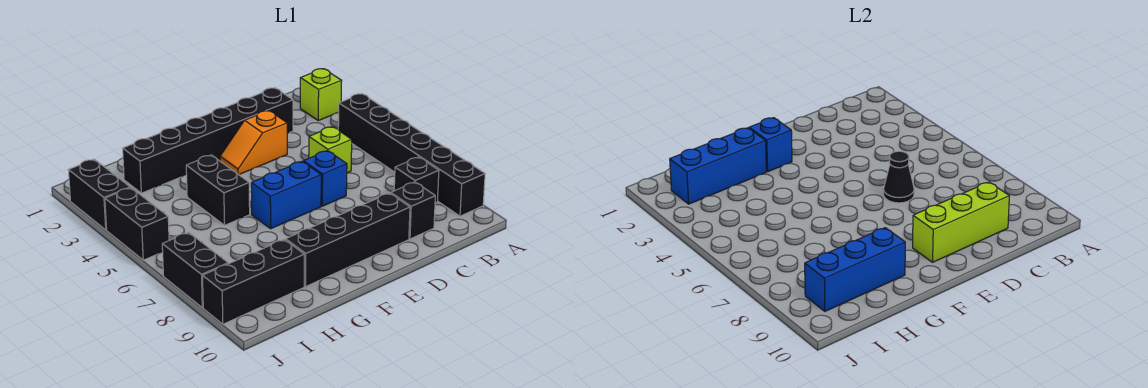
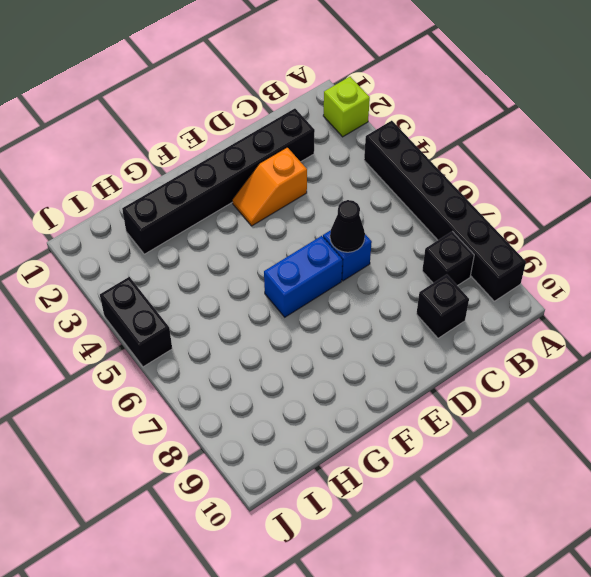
none -> lime brick C5 level 1
none -> black brick D9:G9 level 1
none -> black brick G4:G5 level 1

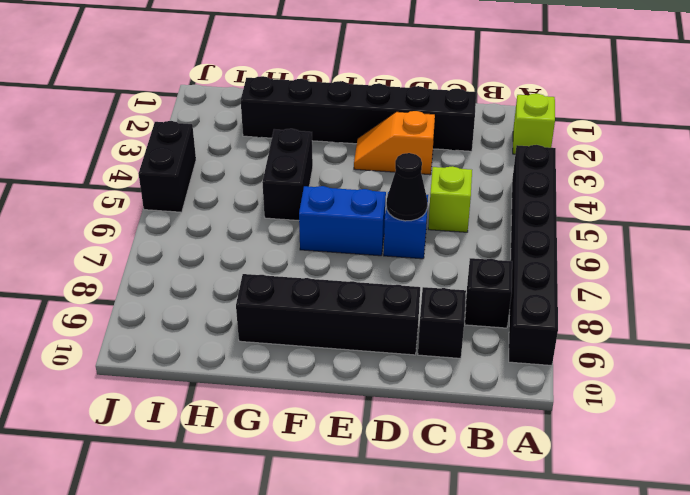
none -> black brick H9:J9 level 1
none -> black brick J2:J3 level 1
none -> black brick J7:J8 level 1

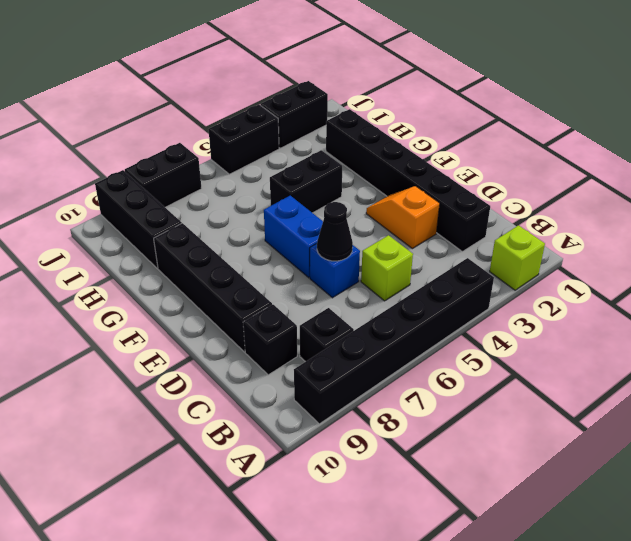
none -> lime brick C9:E9 level 2
none -> blue brick F2 level 2
none -> blue brick G2:I2 level 2

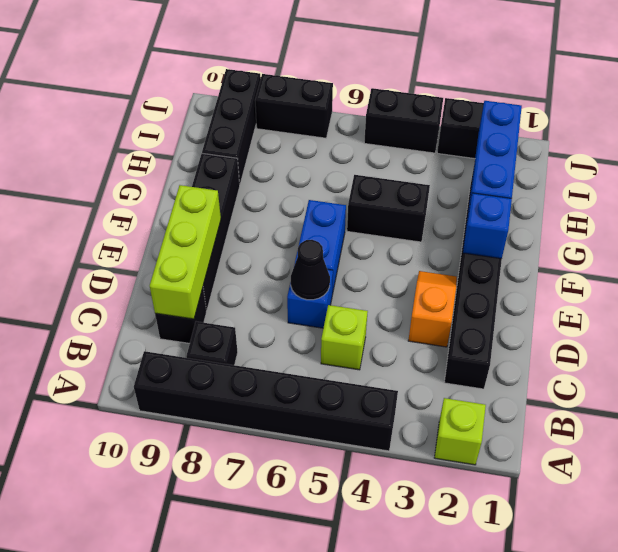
none -> blue brick G9:I9 level 2

